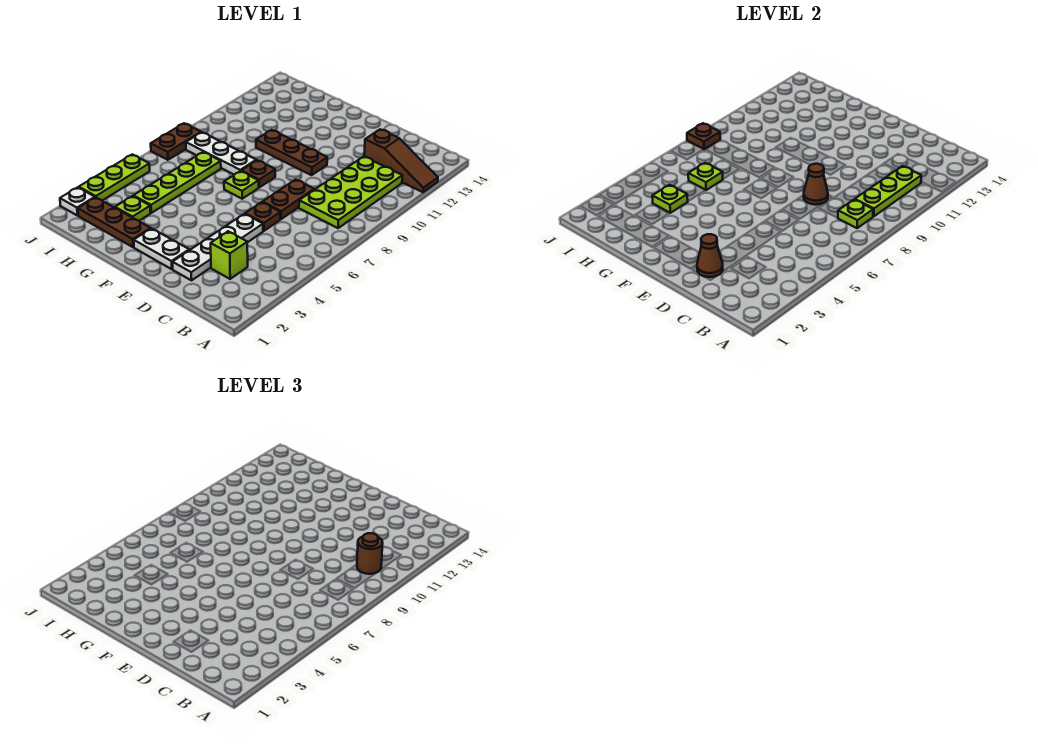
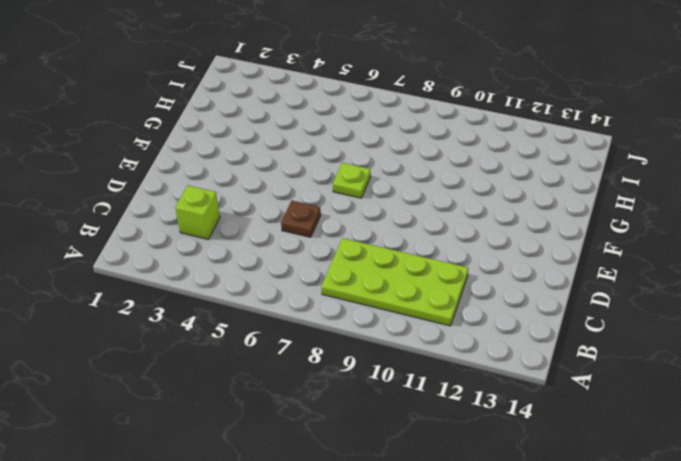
none -> brown slope A12:C12 level 1 top C
none -> white plate D2:D5 level 1
none -> brown plate D7:D8 level 1

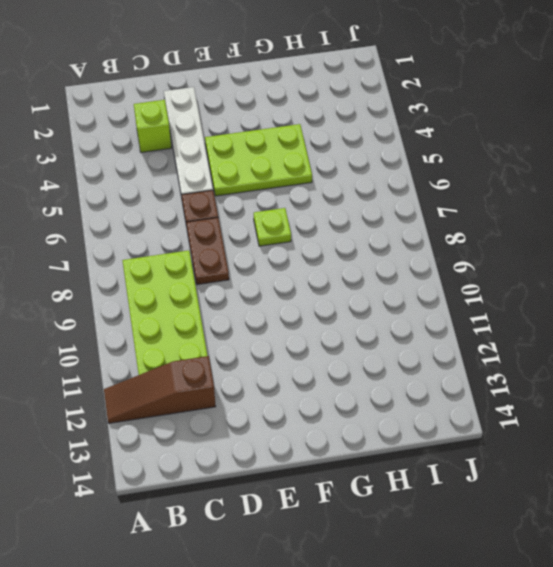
lime plate E4:G5 level 1 -> none
none -> white plate E2:F2 level 1
none -> brown plate E10:G10 level 1
none -> brown plate F8 level 1

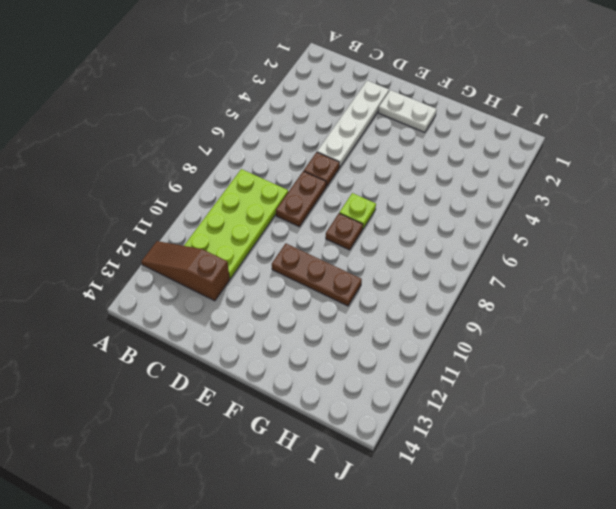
none -> lime brick C3 level 1
none -> brown plate G2:I2 level 1
none -> white plate G8:I8 level 1

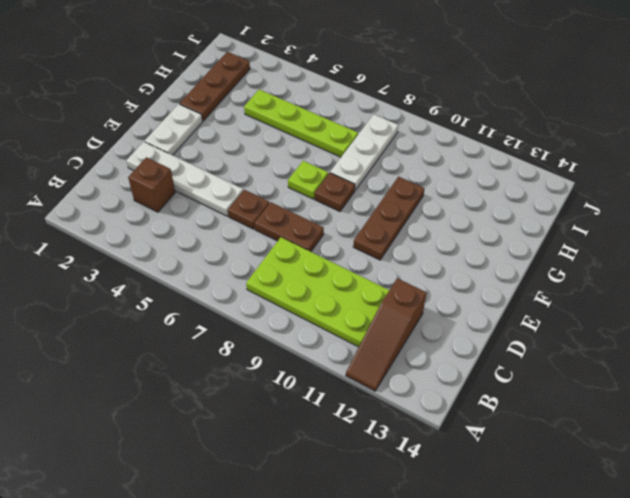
brown brick C3 level 1 -> lime brick C3 level 1
none -> lime plate H3 level 1
none -> white plate J2 level 1
none -> lime plate J3:J5 level 1

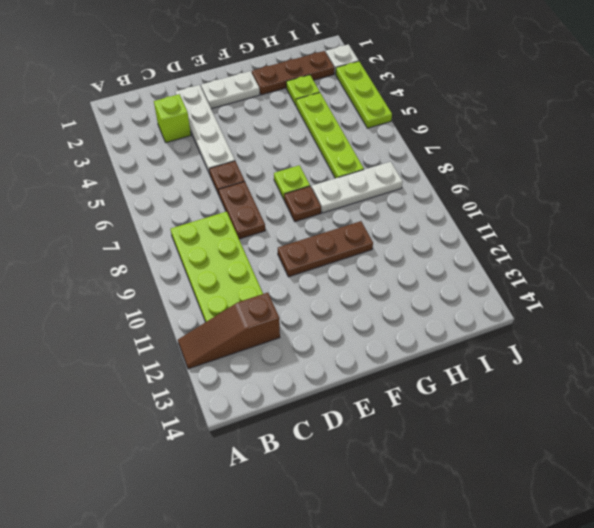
none -> brown plate J7:J8 level 1
none -> lime plate B8 level 2
none -> lime plate B9:B11 level 2

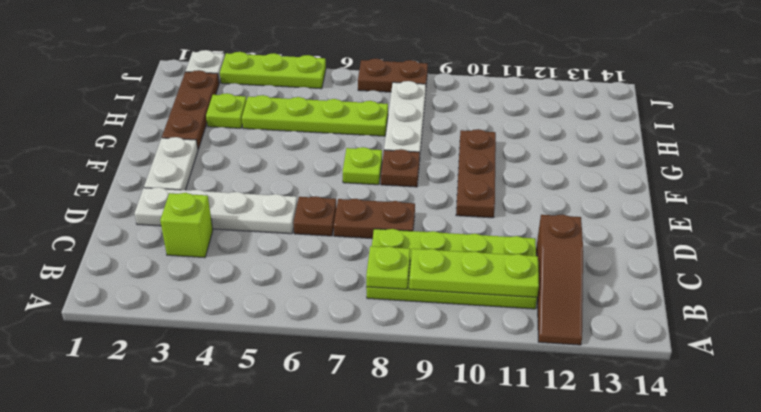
none -> brown cone D2 level 2
none -> brown cone D8 level 2
none -> lime plate H4 level 2

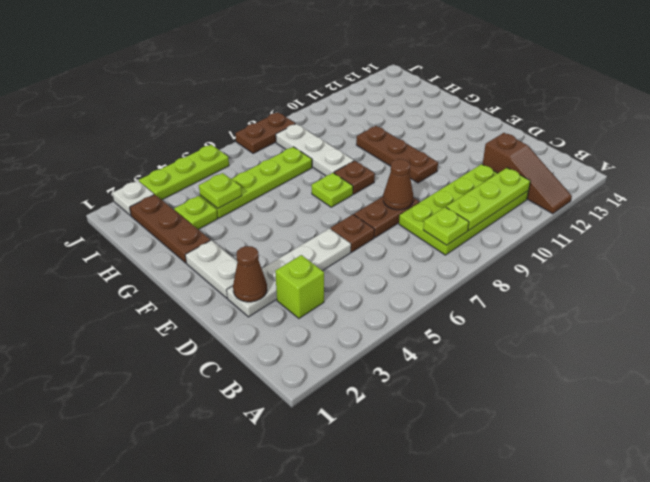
none -> lime plate H6 level 2
none -> brown plate J8 level 2
none -> brown round brick B10 level 3

